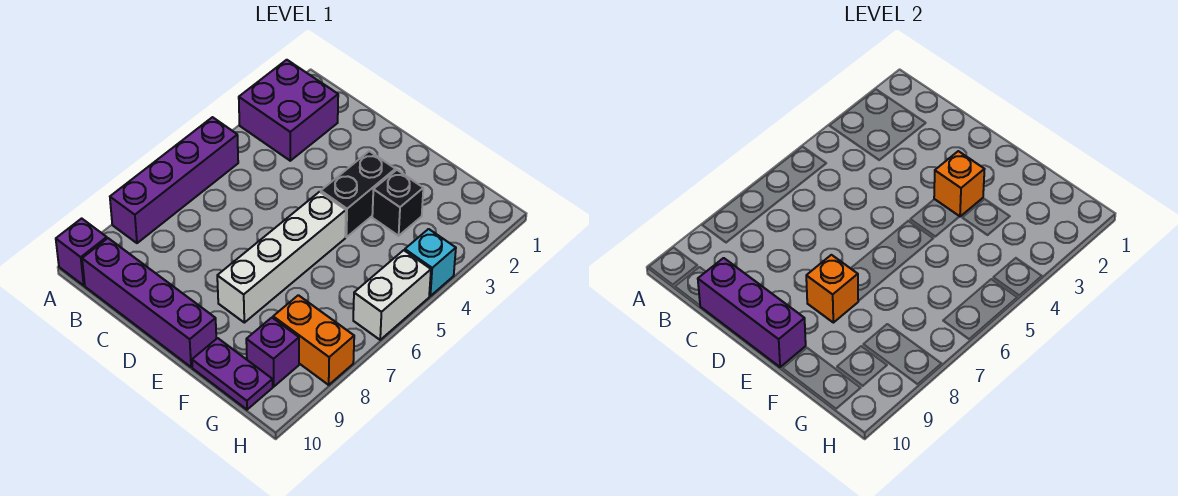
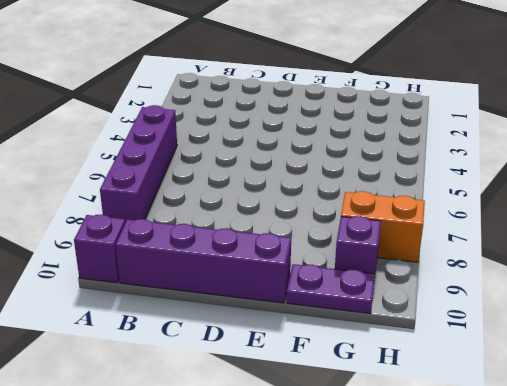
none -> purple brick A2:B3 level 1
none -> black brick E3:E4 level 1
none -> white brick E5:E8 level 1

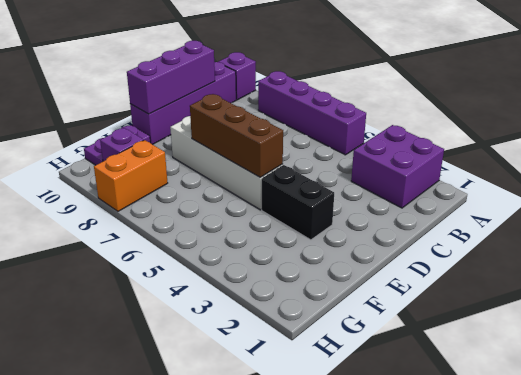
brown brick E5:E7 level 2 -> none
none -> black brick F3 level 1
none -> cyan brick H4 level 1
none -> white brick H5:H6 level 1

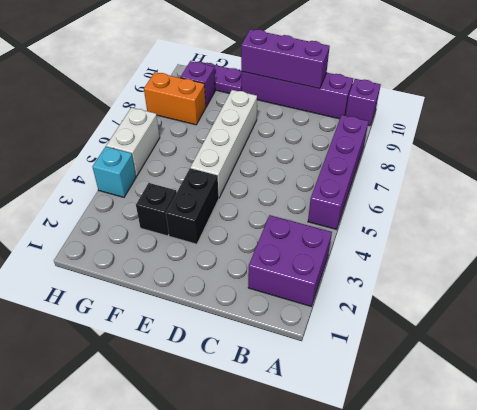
none -> orange brick E3 level 2
none -> orange brick E8 level 2

